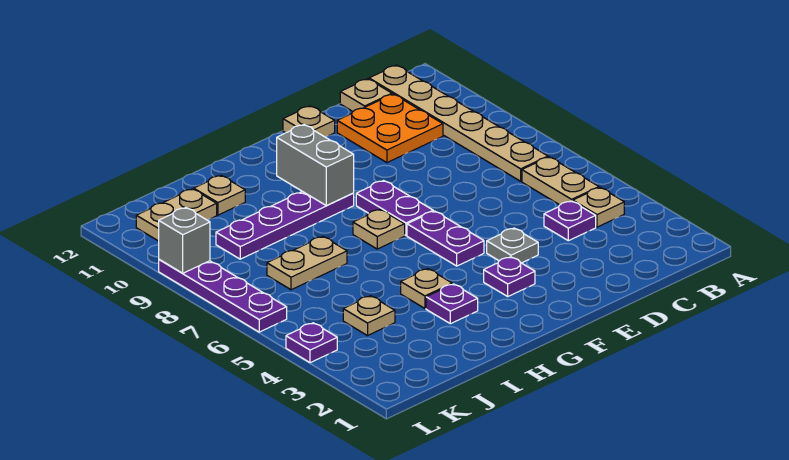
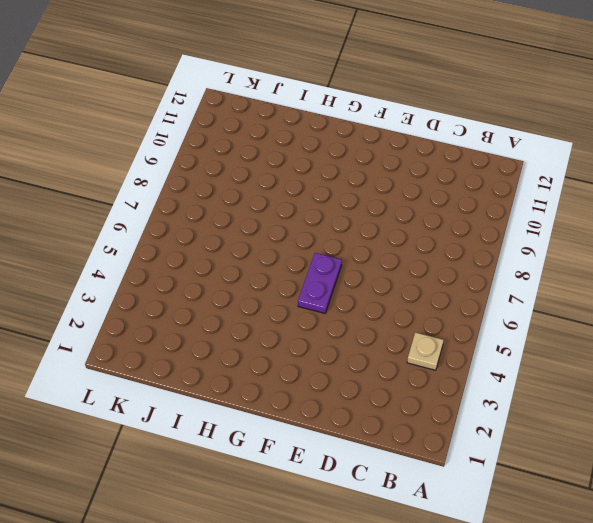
none -> tan plate B5:B6 level 1
none -> tan plate B7:B12 level 1
none -> purple plate C4 level 1

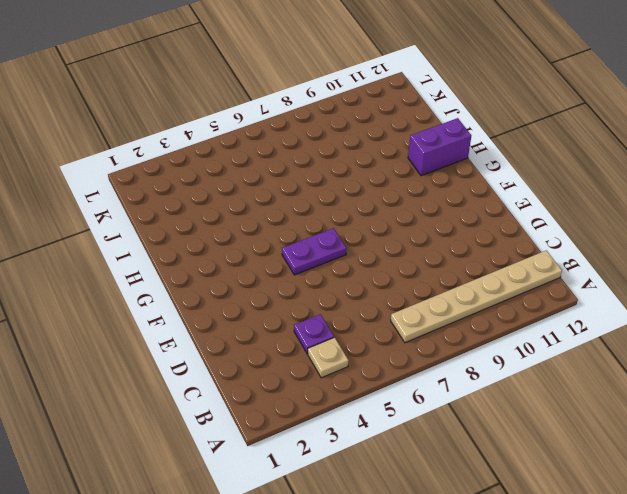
purple brick H11:H12 level 1 -> none
none -> tan plate B5:B6 level 1
none -> orange plate C10:D11 level 1
none -> tan plate C12 level 1

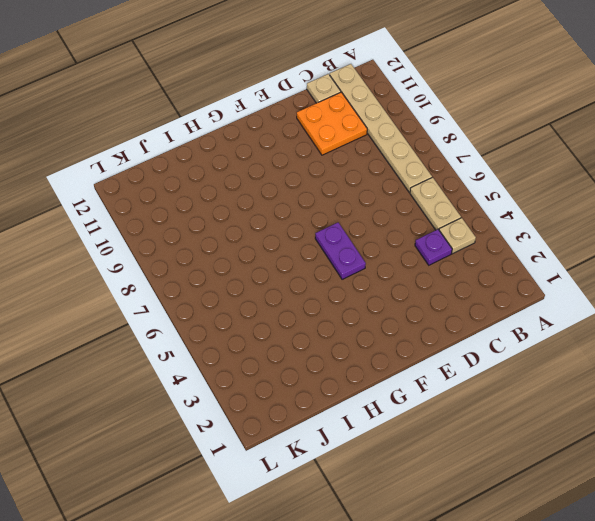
none -> grey plate E4 level 1
none -> tan plate E12 level 1
none -> purple plate F3 level 1

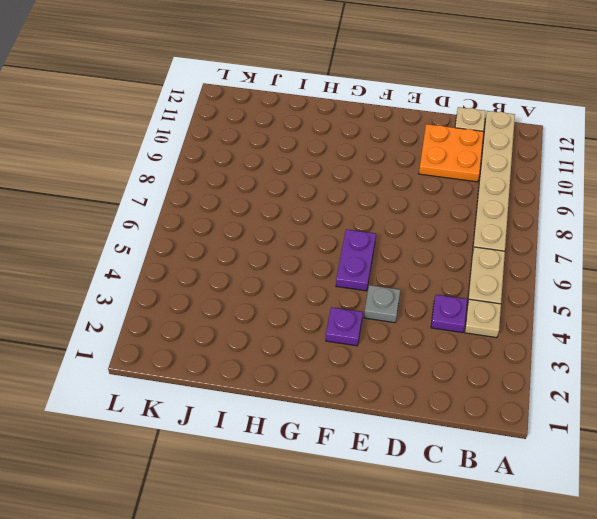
none -> tan plate E12 level 1
none -> purple plate F7:F8 level 1
none -> tan plate G7 level 1

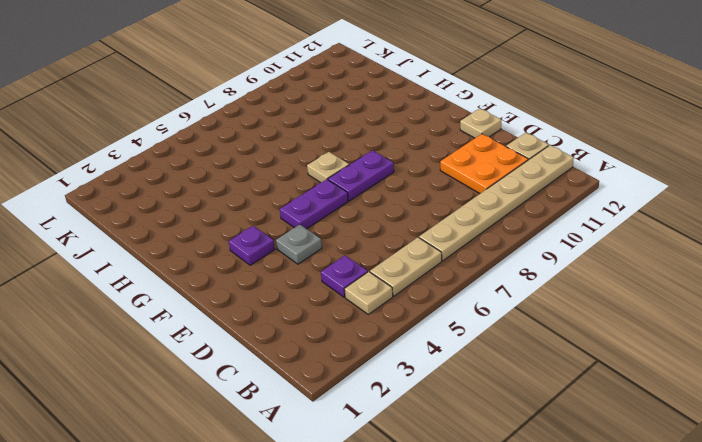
none -> purple plate G9:J9 level 1
none -> purple plate H3 level 1
none -> tan plate H4 level 1

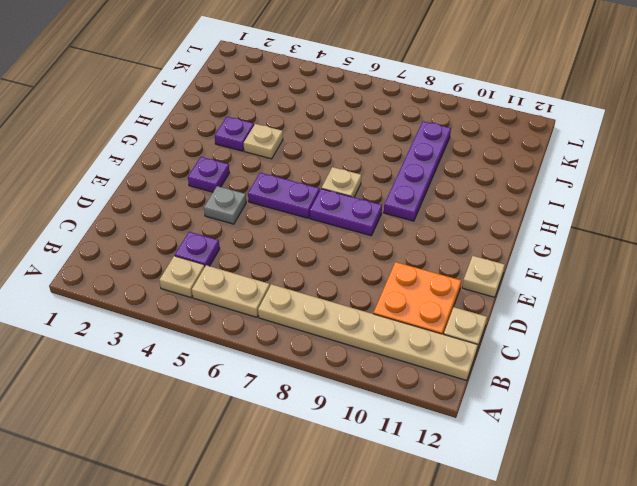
none -> tan plate I7:J7 level 1
none -> tan plate I11 level 1
none -> tan plate J4 level 1

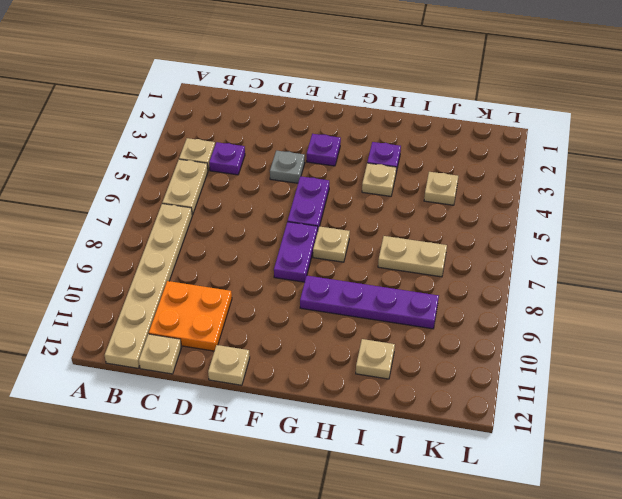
none -> tan plate J11:K11 level 1
none -> purple plate L4 level 1
none -> purple plate L6:L9 level 1

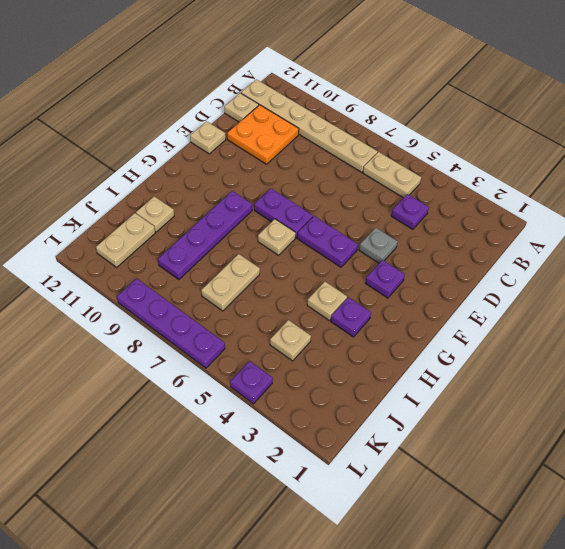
none -> tan plate B4 level 1
none -> grey brick G9:G10 level 2
none -> grey brick L9 level 2

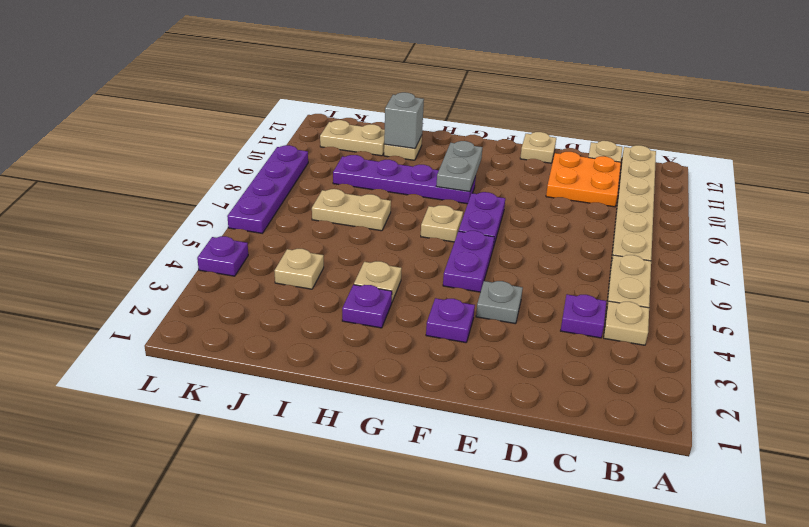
grey plate G9:G10 level 2 -> grey brick G9:G10 level 2
grey brick I11 level 2 -> grey brick L9 level 2

